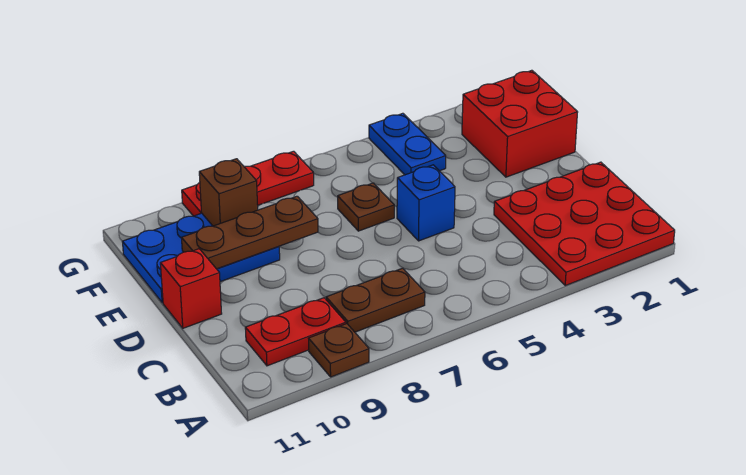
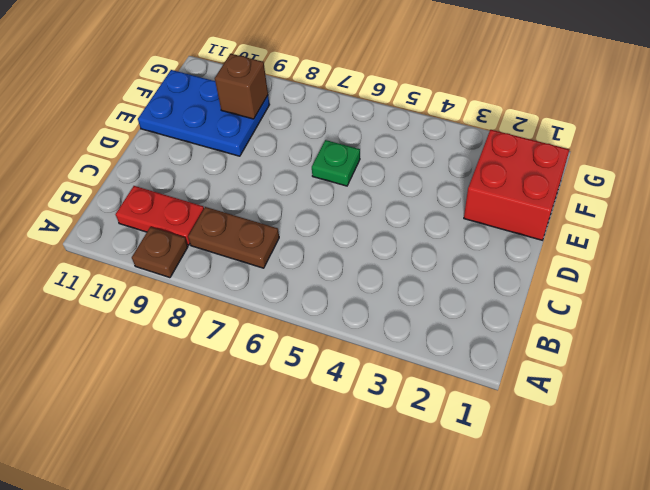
green plate E6 level 1 -> brown plate E6 level 1
none -> red plate A1:C3 level 1
none -> blue brick D5 level 1
none -> red brick D11 level 1

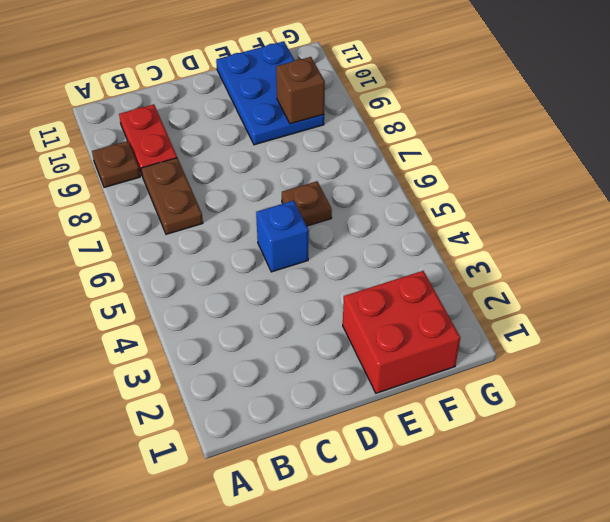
none -> red plate A1:C3 level 1
none -> red brick D11 level 1
none -> blue plate F4:G4 level 1

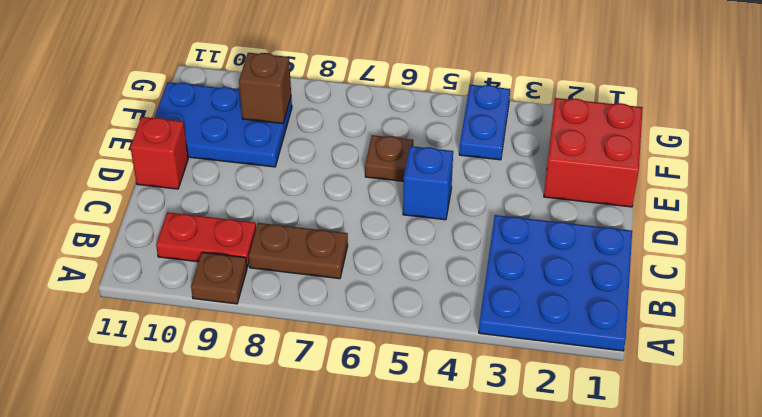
blue plate A1:C3 level 1 -> red plate A1:C3 level 1
none -> red plate G7:G9 level 1
none -> brown plate E8:E10 level 2

